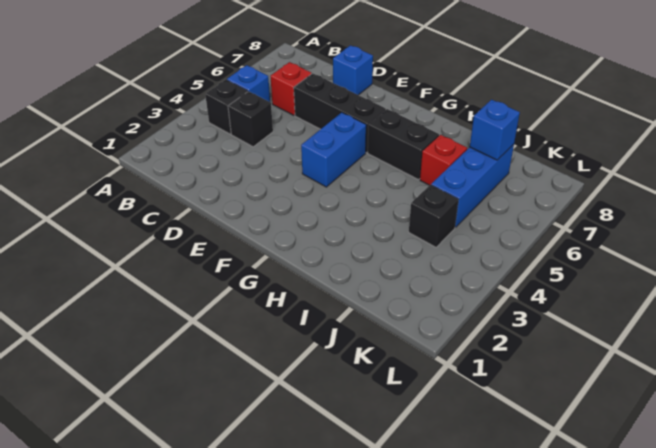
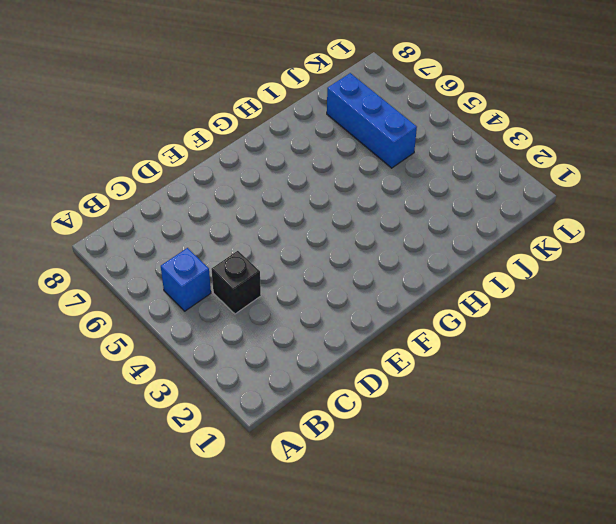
none -> black brick B4 level 1
none -> red brick C6 level 1
none -> black brick D6:F6 level 1

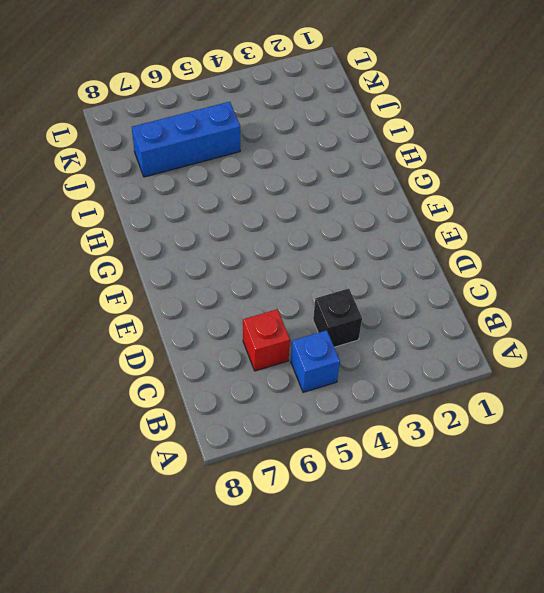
none -> black brick B4 level 1
none -> black brick D6:F6 level 1
none -> blue brick D8 level 1

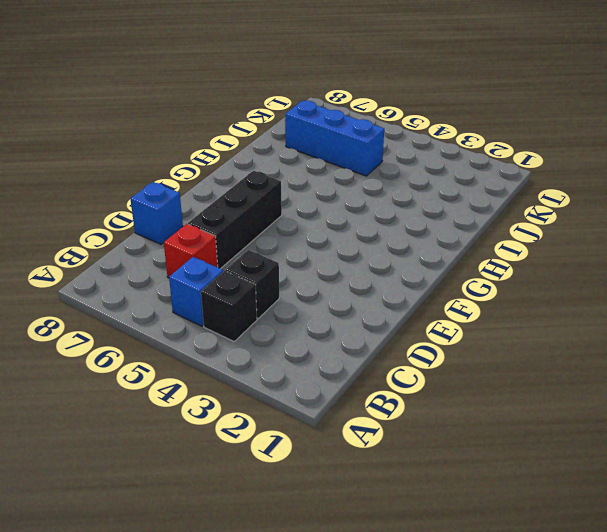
none -> blue brick F4:F5 level 1
none -> black brick G6:H6 level 1
none -> red brick I6 level 1

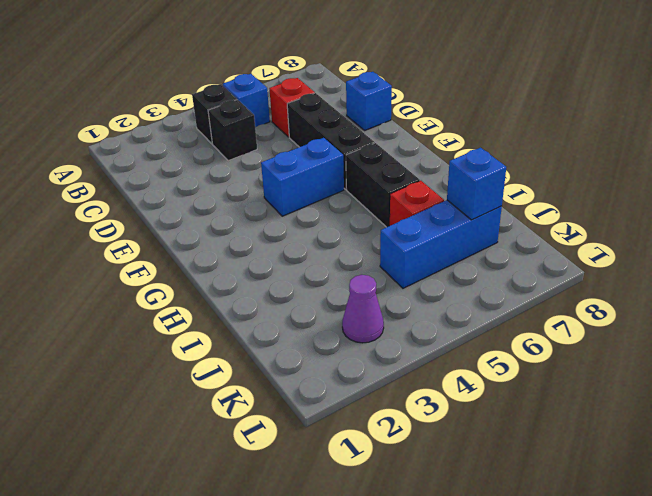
purple cone K3 level 1 -> none
none -> black brick J4 level 1

